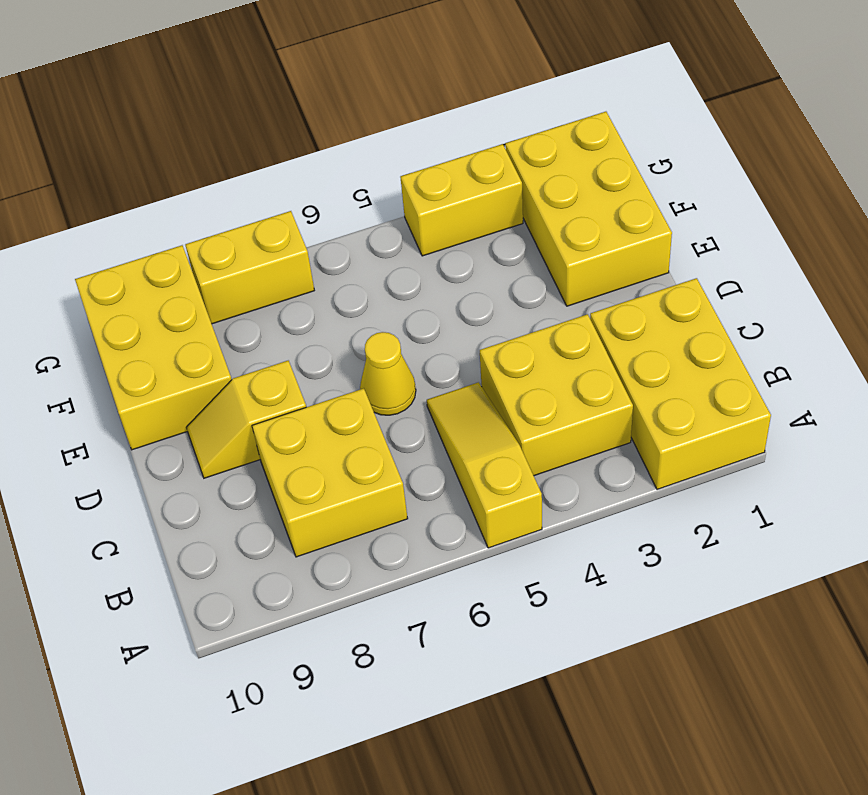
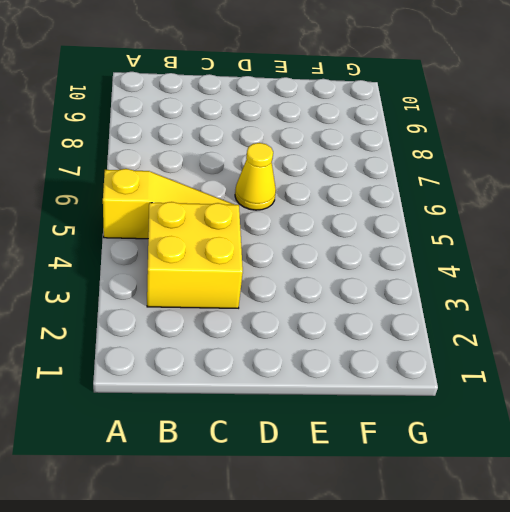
none -> yellow brick A1:C2 level 1
none -> yellow brick B7:C8 level 1

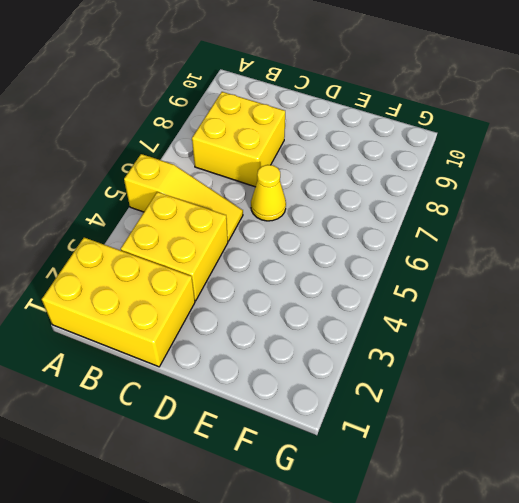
none -> yellow slope D8:D9 level 1 top 8
none -> yellow brick E1:G2 level 1

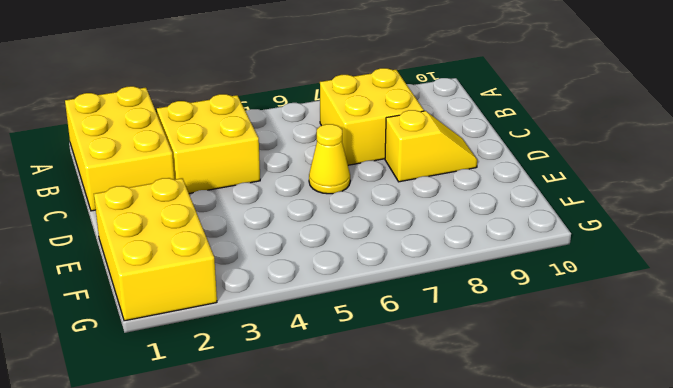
none -> yellow slope A5:C5 level 1 top A
none -> yellow brick E9:G10 level 1

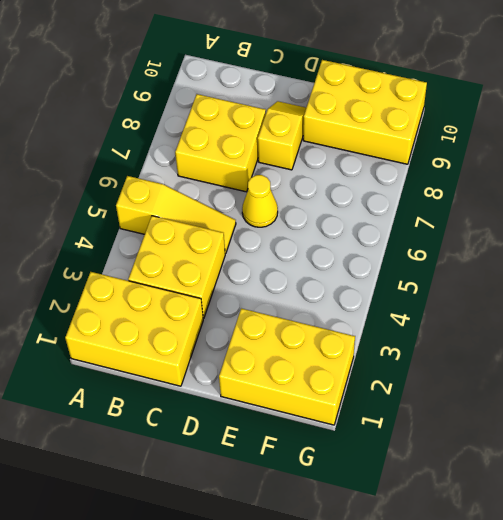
none -> yellow brick G3:G4 level 1
none -> yellow brick G7:G8 level 1

